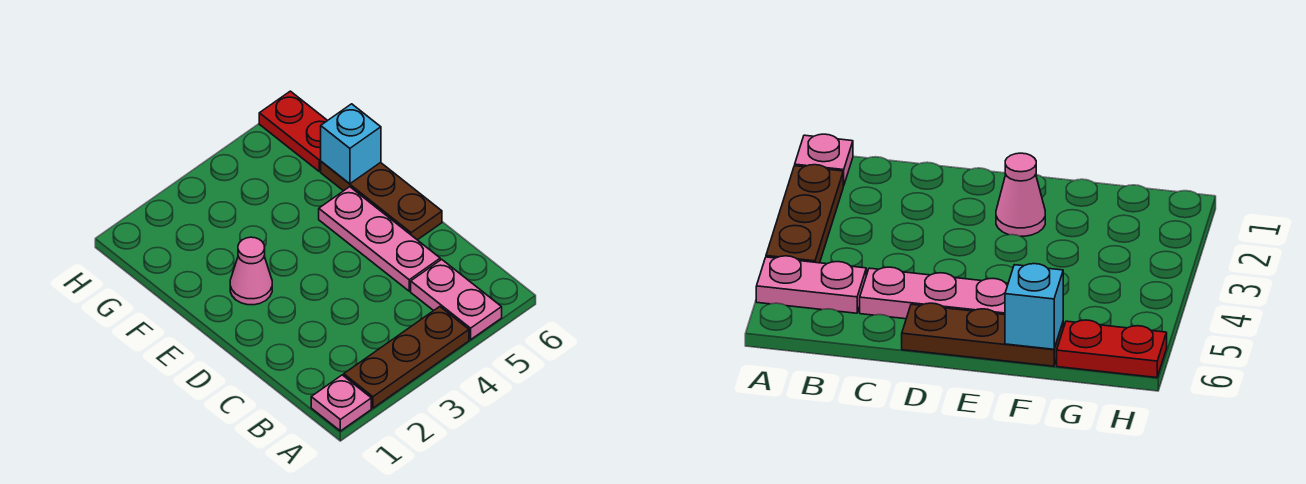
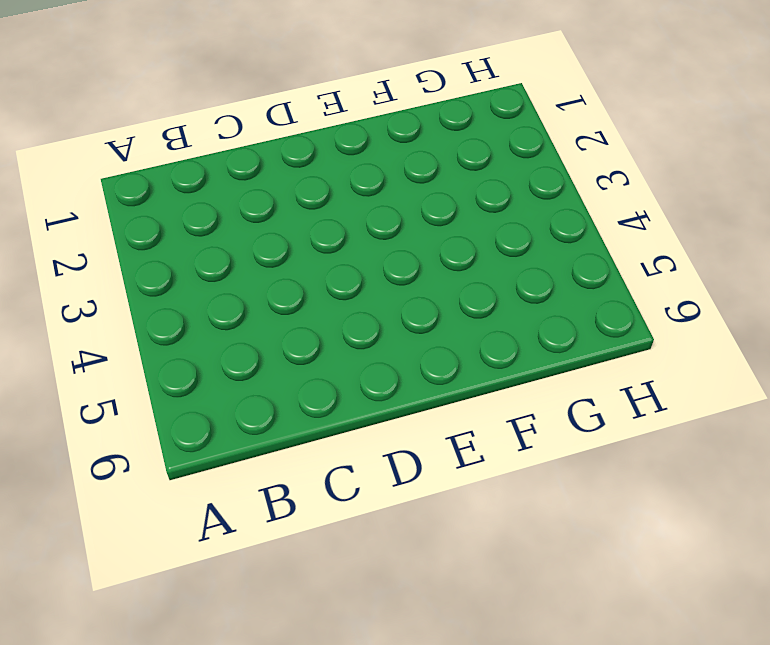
none -> pink plate A1 level 1
none -> brown plate A2:A4 level 1

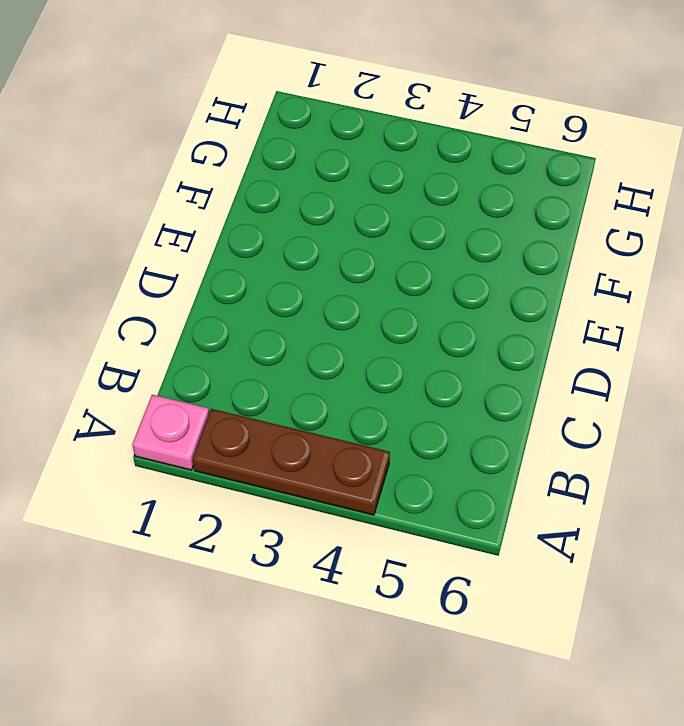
none -> pink plate A5:B5 level 1
none -> pink plate C5:E5 level 1

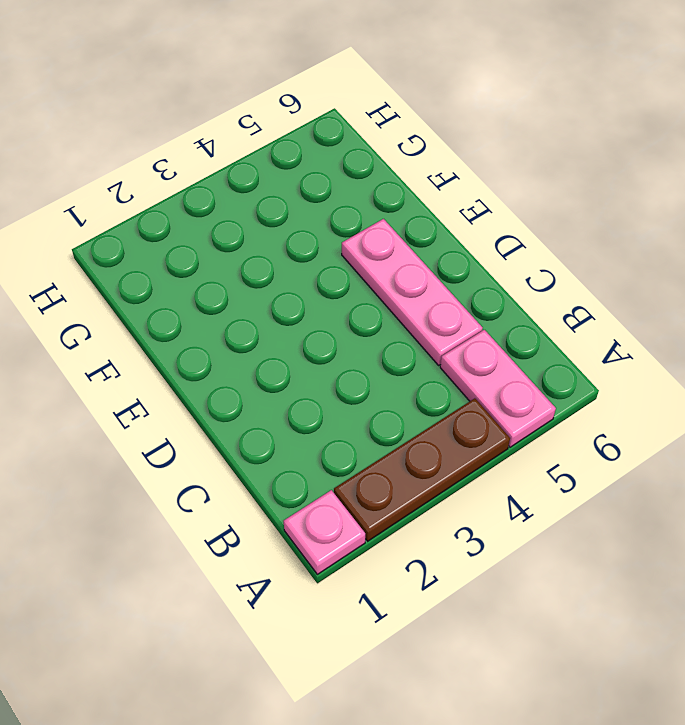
none -> brown plate D6:F6 level 1
none -> pink cone E2 level 1

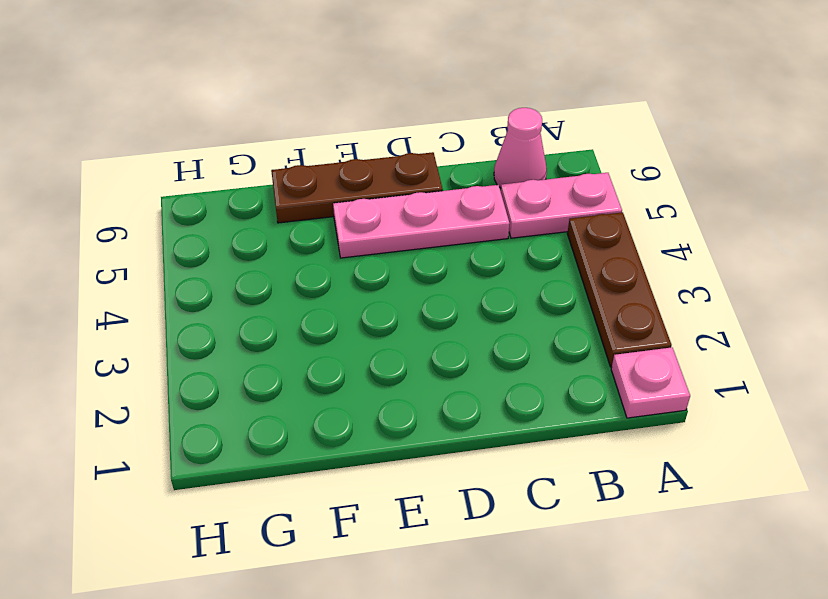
pink cone B6 level 1 -> pink cone E2 level 1
none -> red plate G6:H6 level 1
none -> cyan brick F6 level 2

